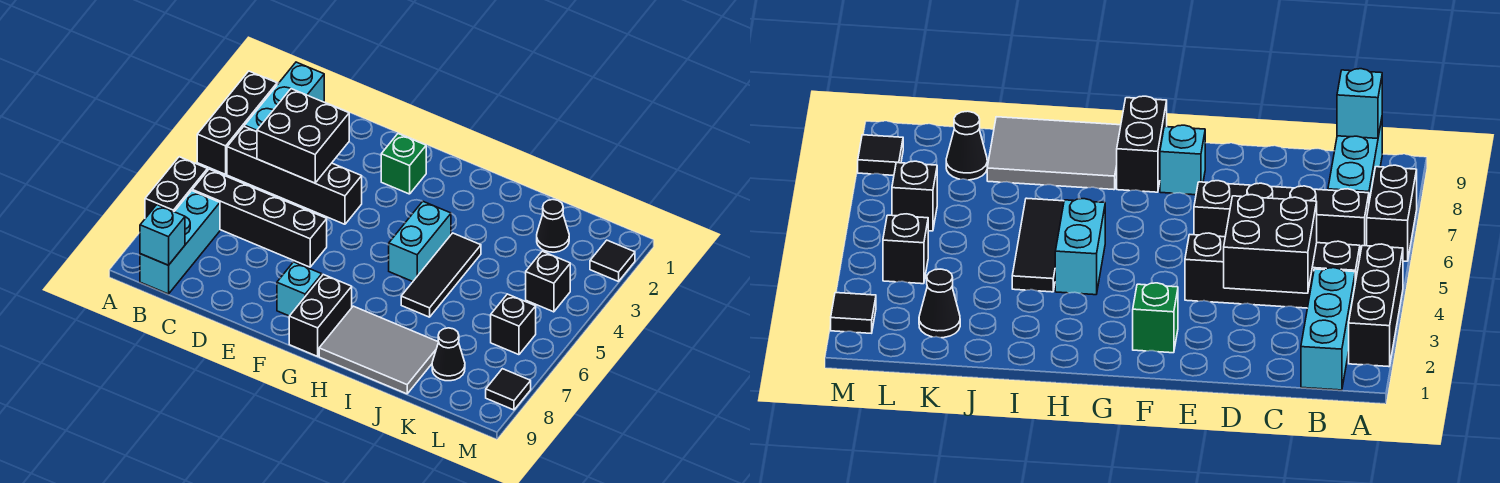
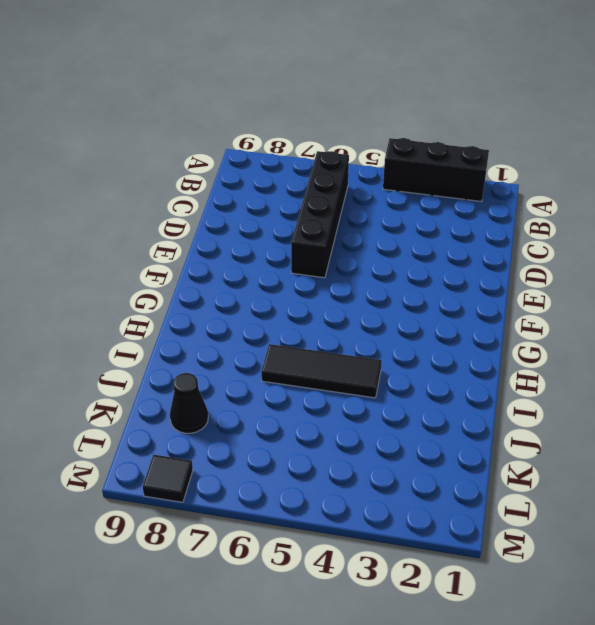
none -> black brick A6:A7 level 1
none -> cyan brick B1:B3 level 1
none -> black brick B4:E4 level 1

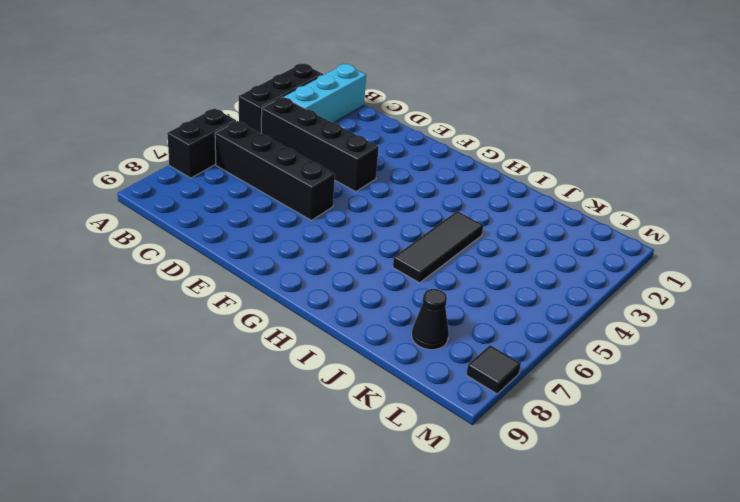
none -> cyan brick B7:B9 level 1
none -> green brick F2 level 1
none -> cyan brick F8 level 1

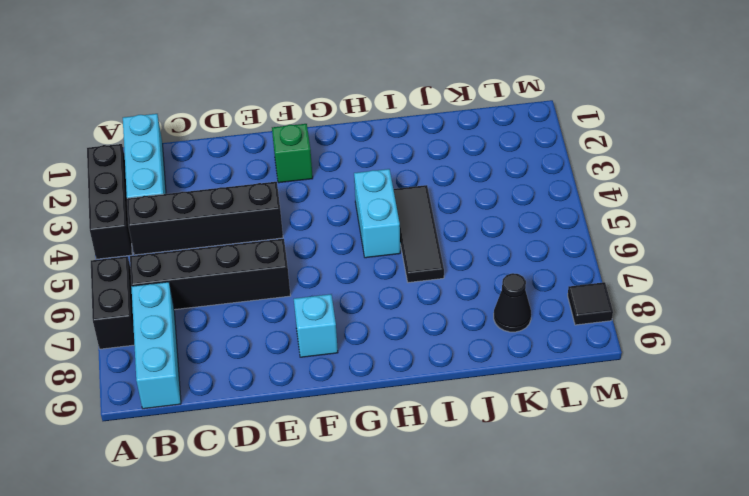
none -> black brick G8:G9 level 1
none -> grey tile H8:J9 level 1
none -> black cone K2 level 1

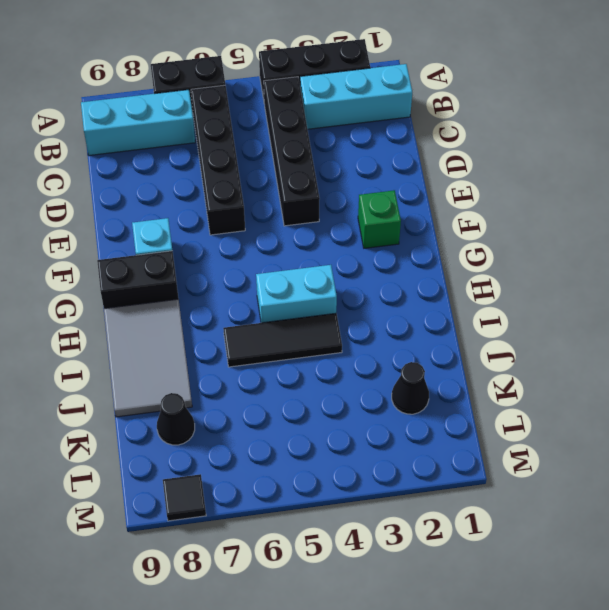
none -> black brick L4 level 1
none -> black brick L6 level 1
none -> black tile M2 level 1

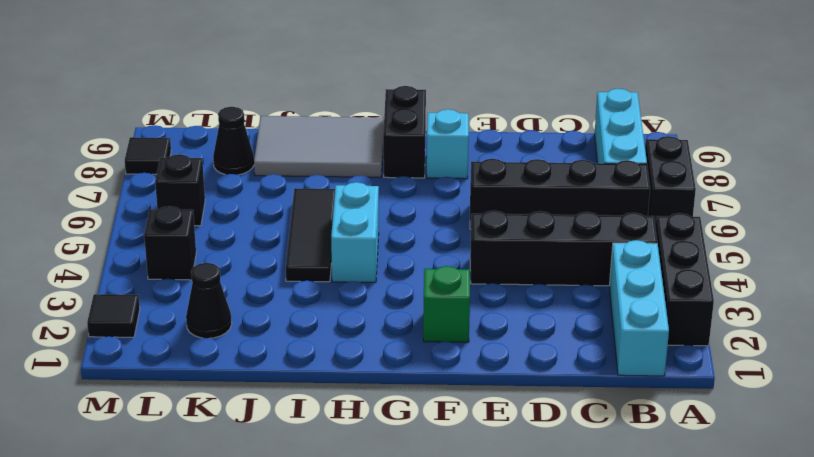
none -> cyan brick B9 level 2
none -> black brick C3:D4 level 2

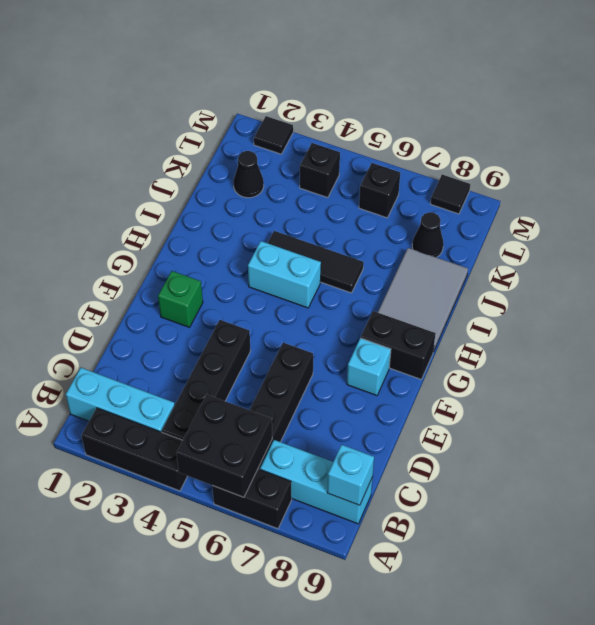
black brick A5:B6 level 2 -> black brick C3:D4 level 2

